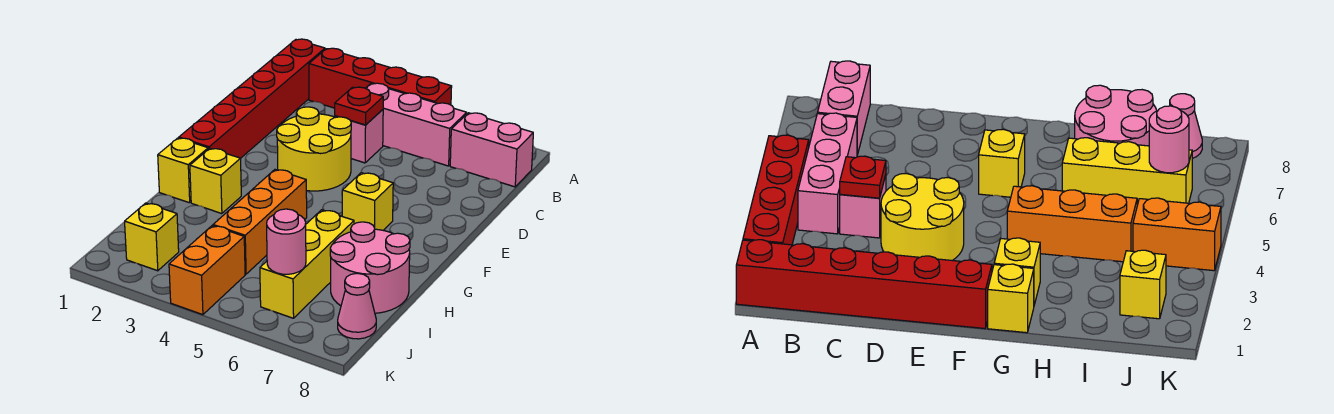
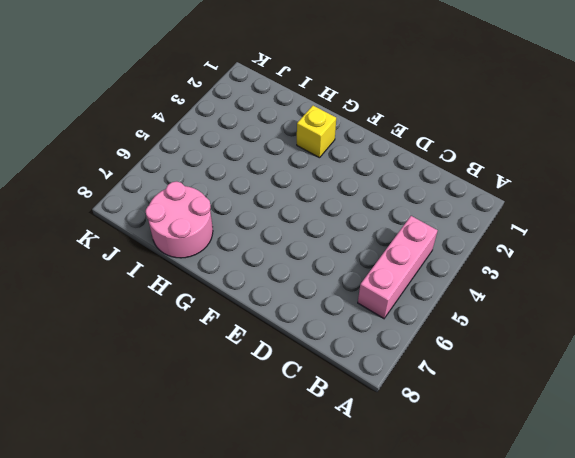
none -> red brick A1:F1 level 1
none -> red brick A2:A5 level 1
none -> pink brick B7:B8 level 1

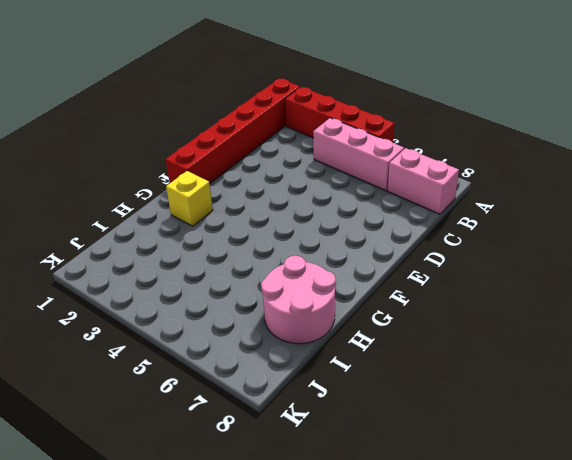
none -> pink brick C4 level 1
none -> yellow round brick D3:E4 level 1
none -> yellow brick F6 level 1

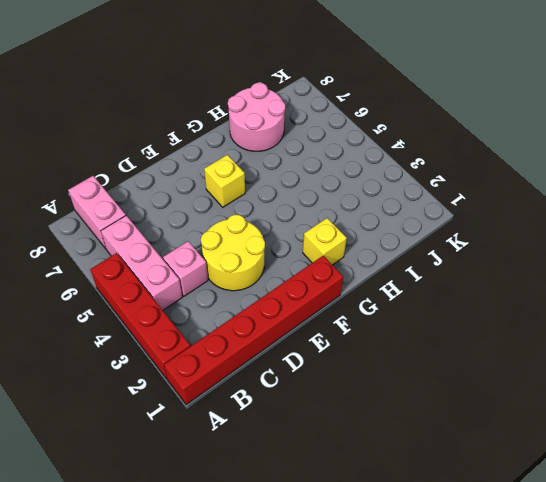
none -> yellow brick G1 level 1
none -> orange brick G4:I4 level 1
none -> yellow brick H6:J6 level 1

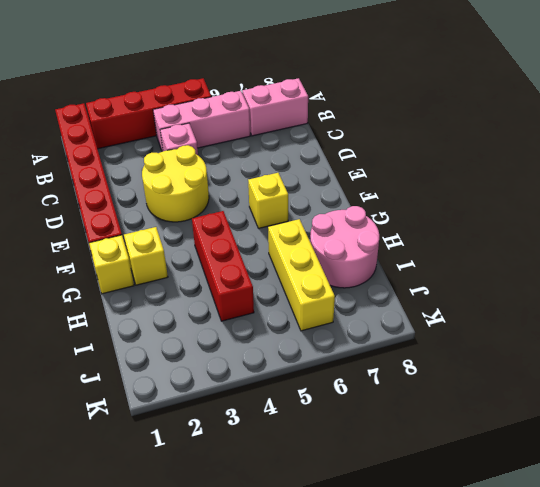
red brick G4:I4 level 1 -> orange brick G4:I4 level 1
none -> yellow brick J2 level 1
none -> orange brick J4:K4 level 1
none -> pink cone J8 level 1

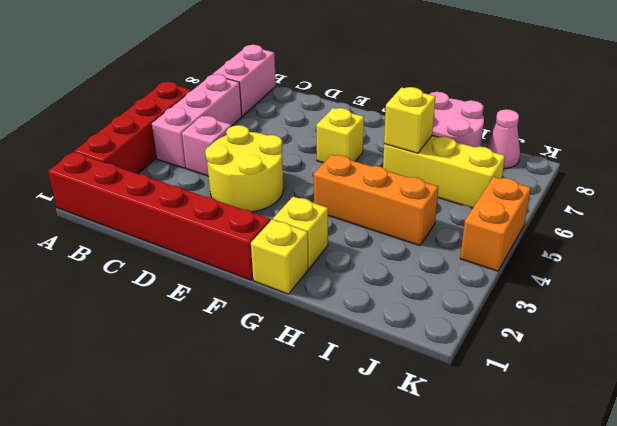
yellow brick H6 level 2 -> yellow brick J2 level 1
orange brick K4:K5 level 1 -> orange brick J4:K4 level 1
none -> red plate C4 level 2
none -> pink round brick J6 level 2

